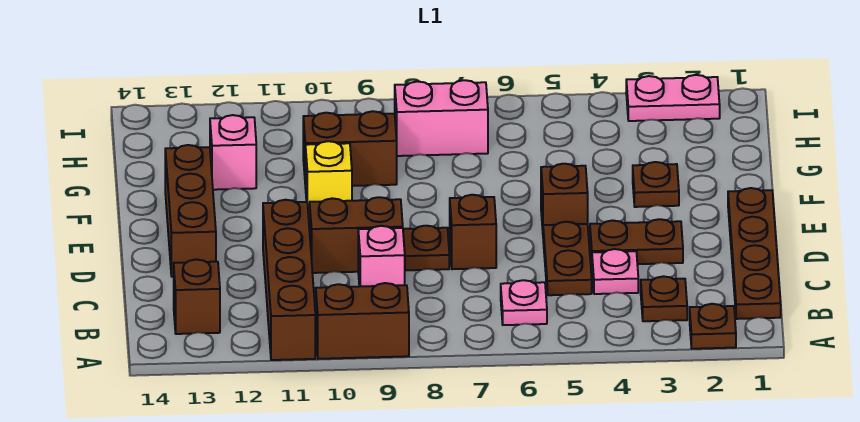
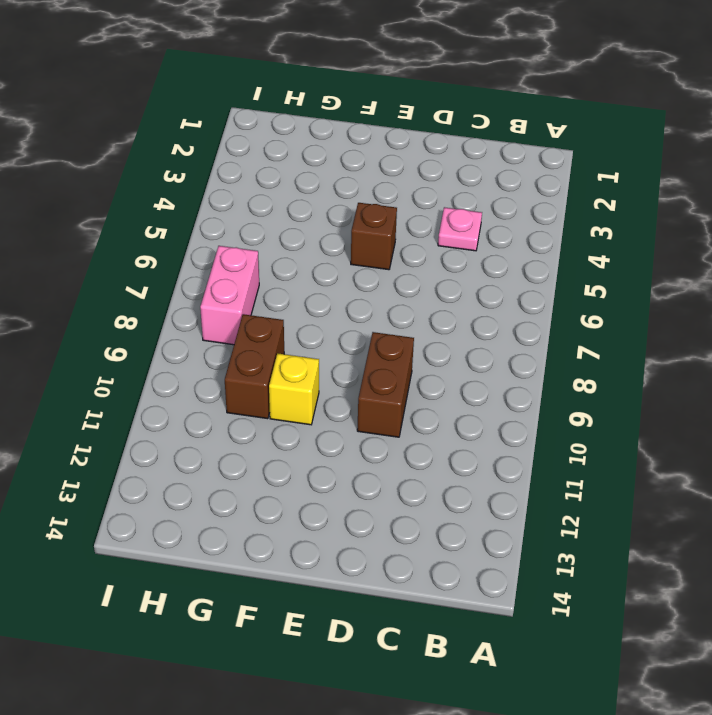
none -> brown plate A2 level 1
none -> brown brick A9:A10 level 1
none -> brown brick A11:D11 level 1

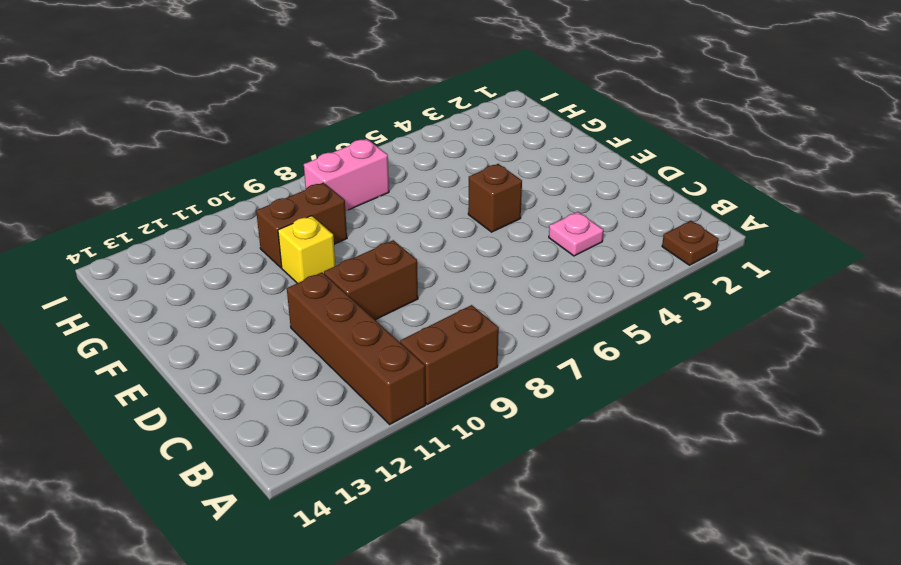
none -> brown plate B1:E1 level 1
none -> brown plate B3 level 1
none -> pink plate B6 level 1

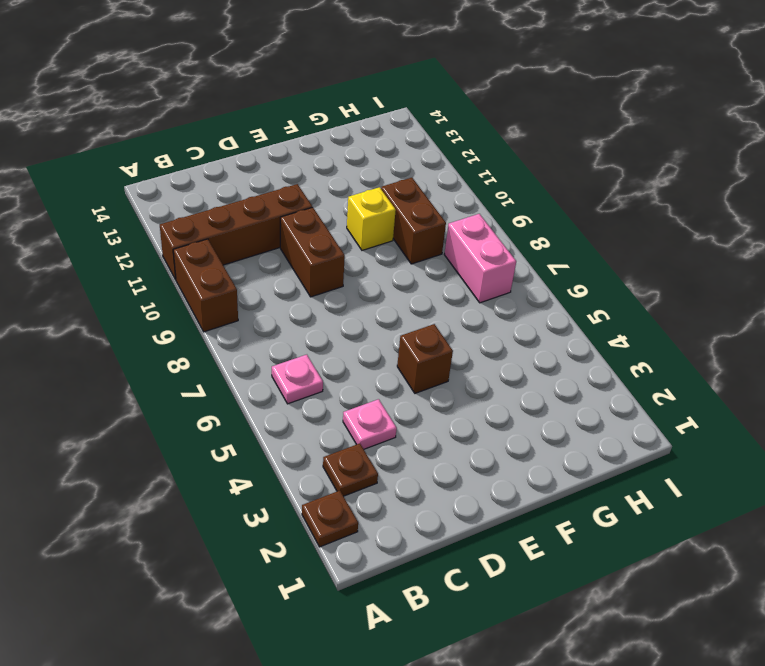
none -> brown plate B1:E1 level 1
none -> brown brick B13 level 1
none -> brown plate C5:D5 level 1

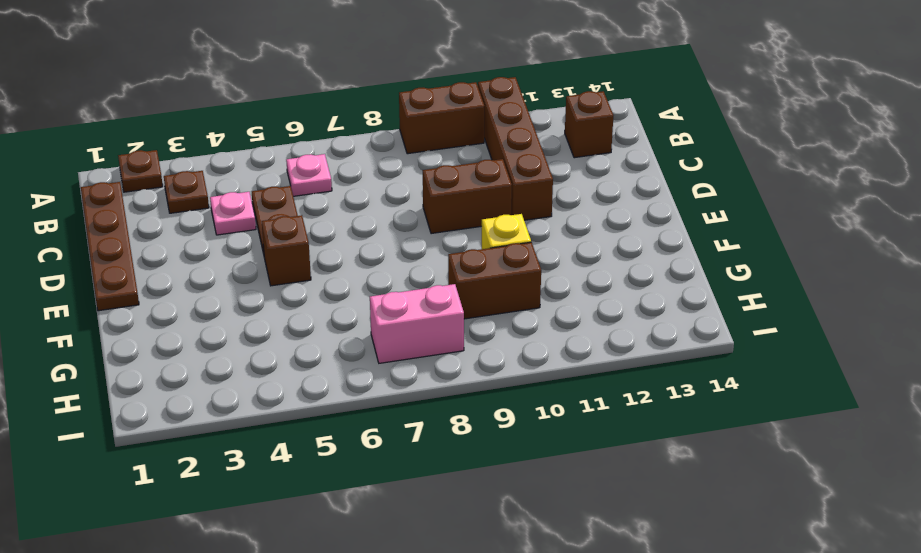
none -> pink brick C9 level 1
none -> brown plate D3:D4 level 1
none -> brown brick D7 level 1

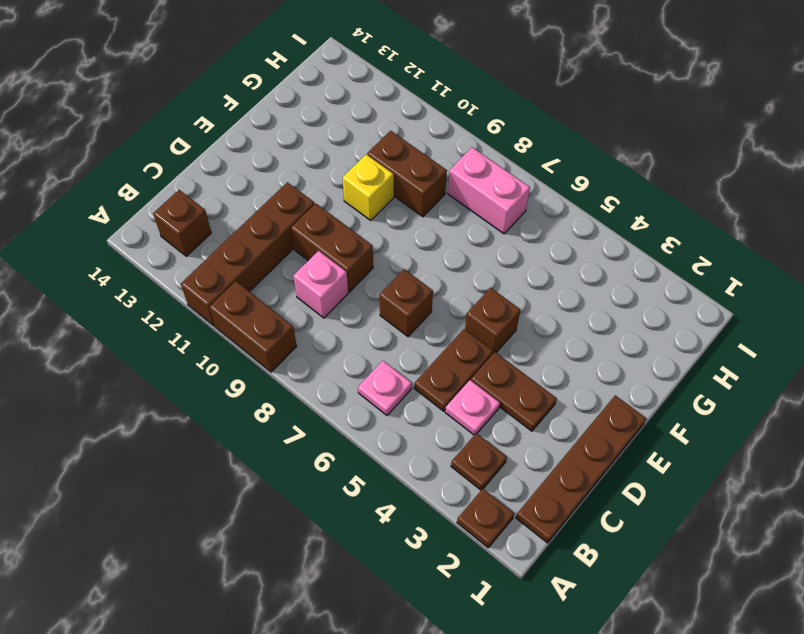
none -> brown plate D8 level 1
none -> brown brick D13:F13 level 1
none -> brown plate F3 level 1

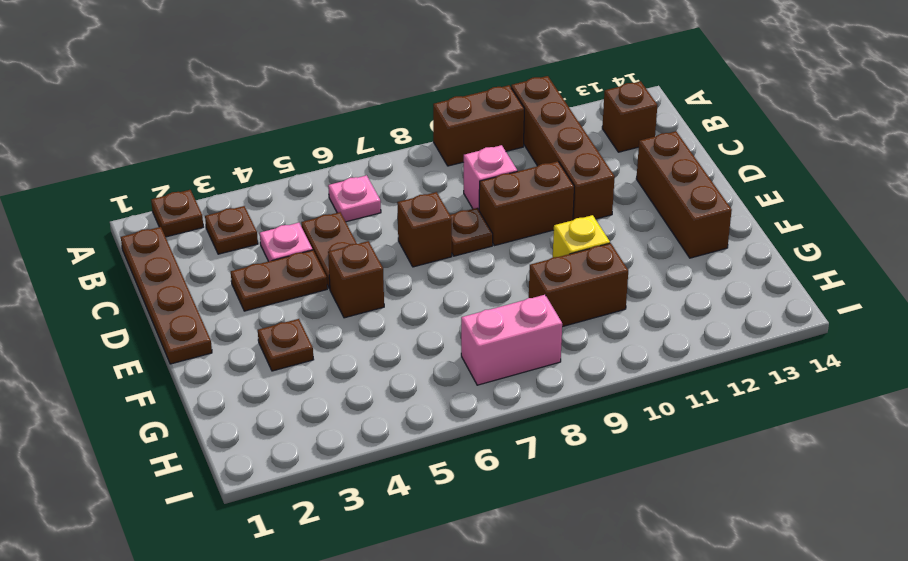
none -> pink brick G12 level 1
none -> pink plate I2:I3 level 1

